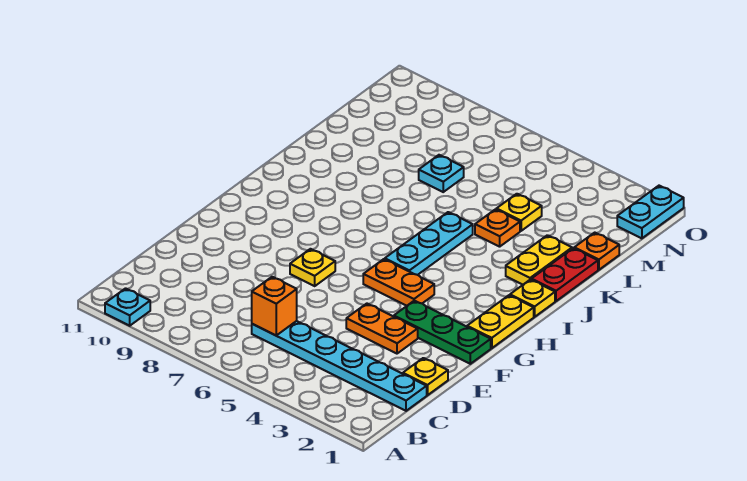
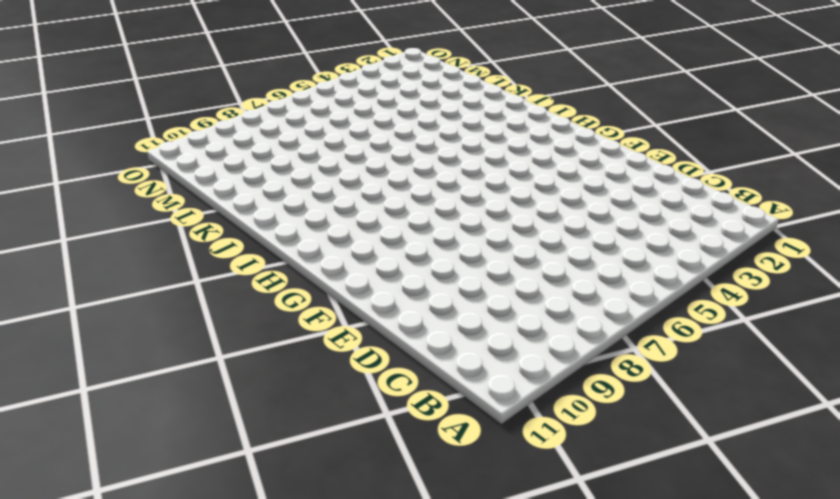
none -> cyan plate A10 level 1
none -> cyan plate C1:C6 level 1
none -> yellow plate D1 level 1

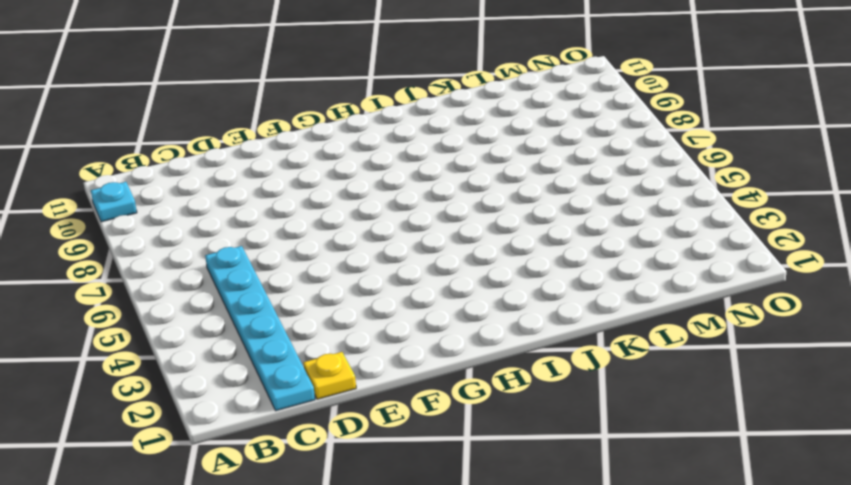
none -> orange plate E3:E4 level 1
none -> green plate F1:F3 level 1
none -> yellow plate F7 level 1

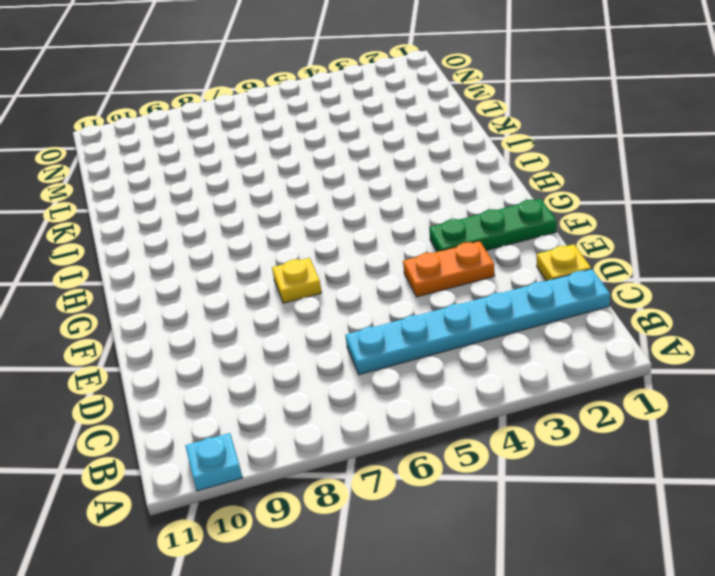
none -> yellow plate G1:H1 level 1
none -> orange plate G4:G5 level 1
none -> cyan plate H5:J5 level 1

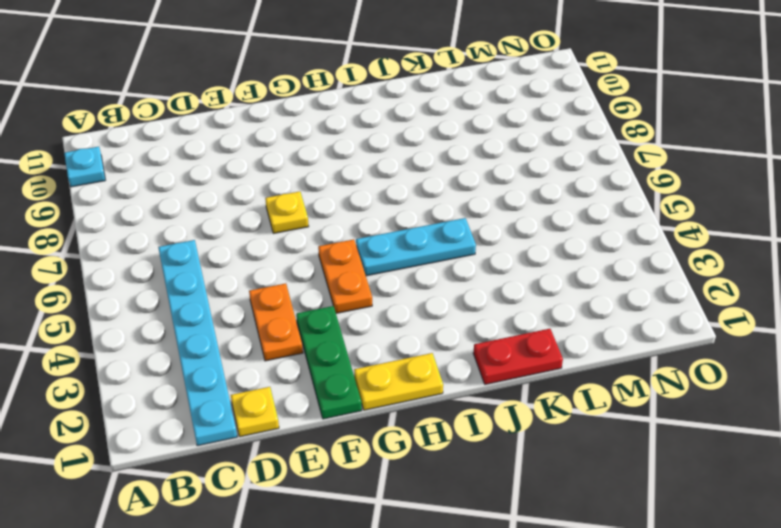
none -> yellow plate I1 level 1
none -> yellow plate J2:K2 level 1
none -> orange plate K4 level 1

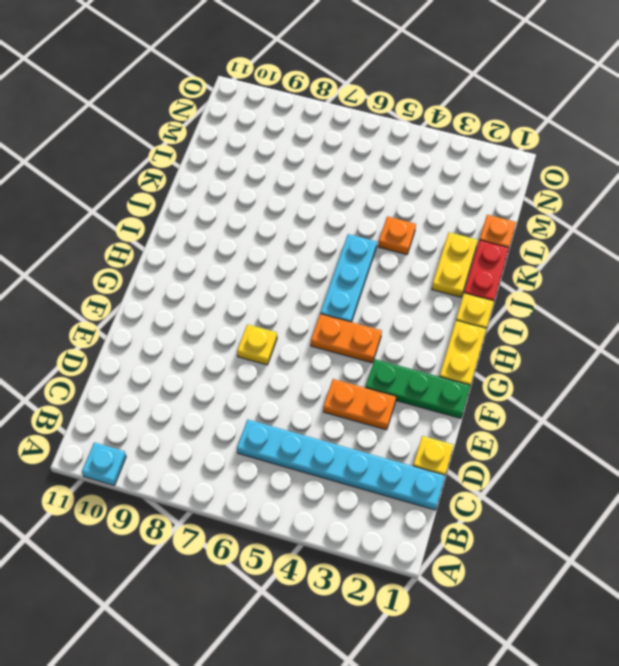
none -> yellow plate L4 level 1
none -> cyan plate L7 level 1
none -> cyan plate N1:O1 level 1

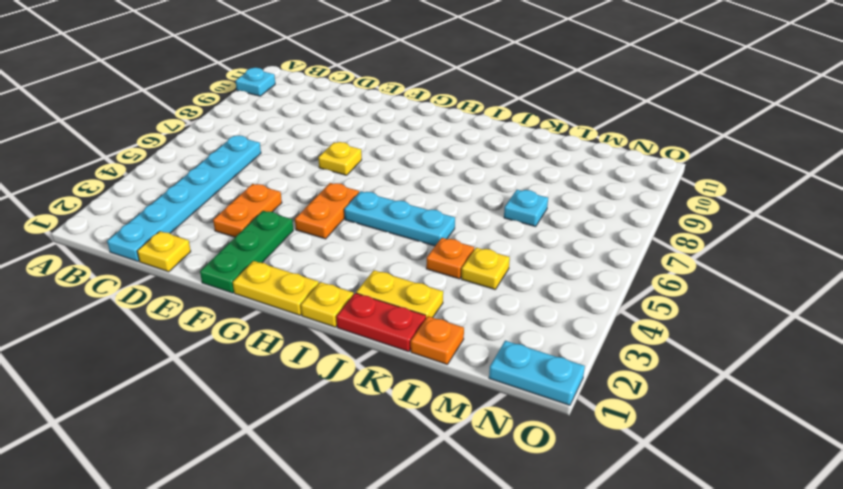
none -> orange brick C6 level 2

